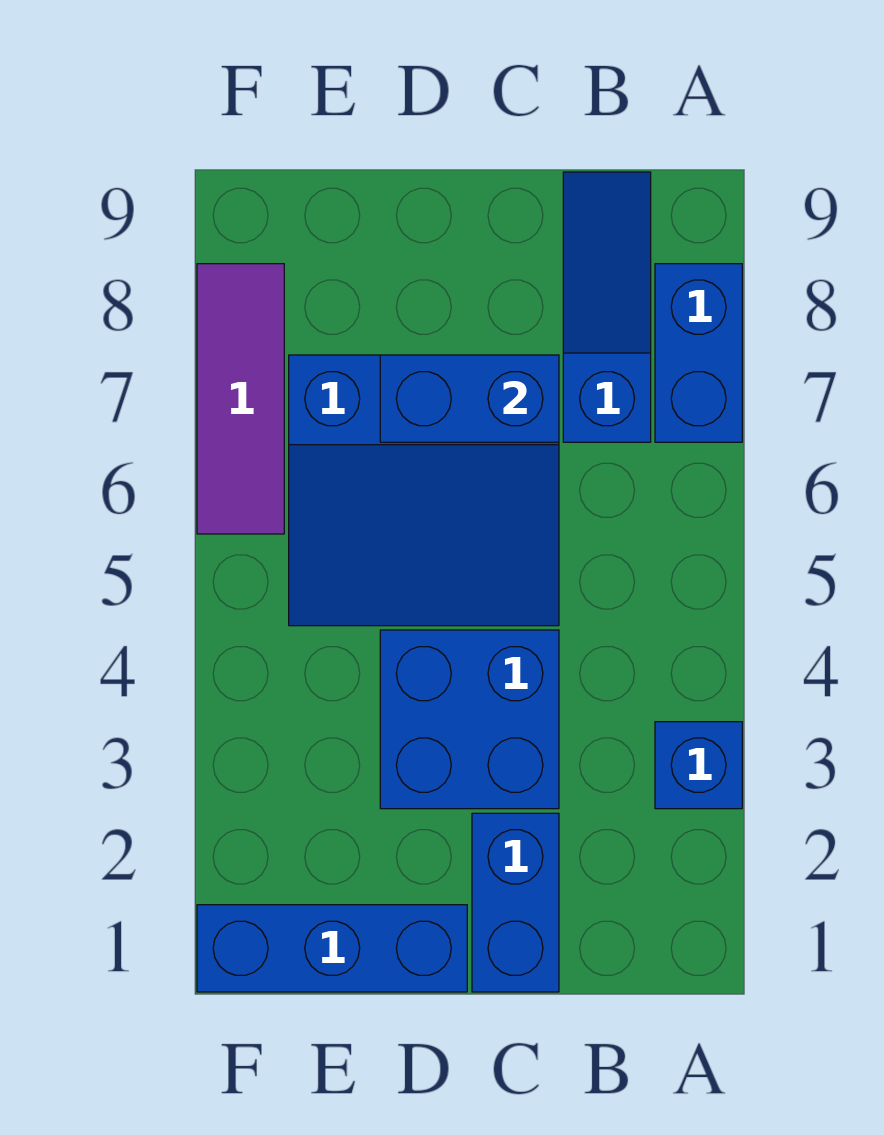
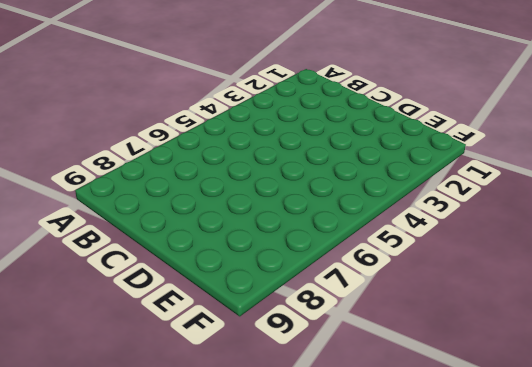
none -> blue brick A3 level 1
none -> blue brick A7:A8 level 1

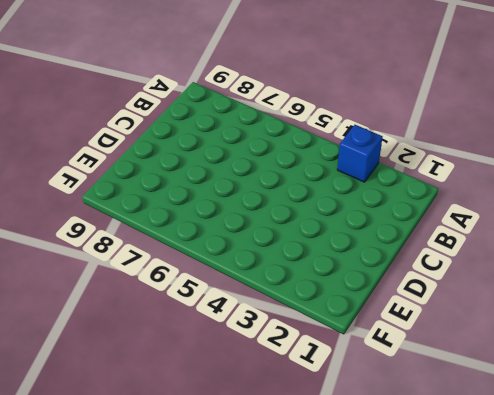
none -> blue brick A7:A8 level 1
none -> blue slope B7:B9 level 1 top 7

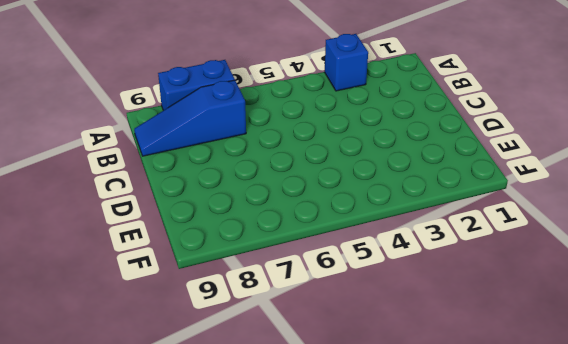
none -> blue brick C1:C2 level 1
none -> blue brick C3:D4 level 1

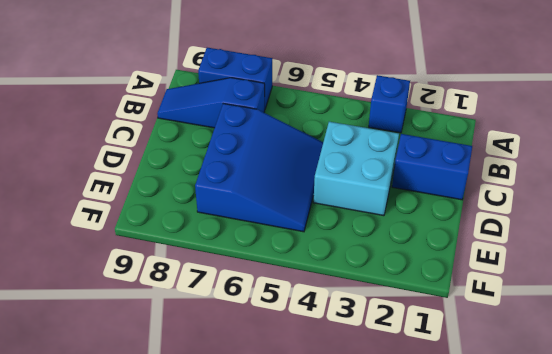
cyan brick C3:D4 level 1 -> blue brick C3:D4 level 1
none -> blue brick D1:F1 level 1
none -> purple tile F6:F8 level 1

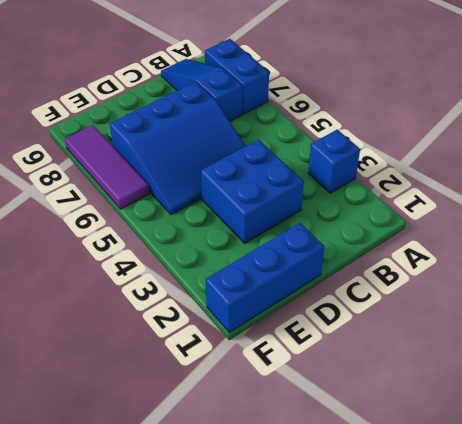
none -> blue brick C1:C2 level 1
none -> blue brick C7:D7 level 2

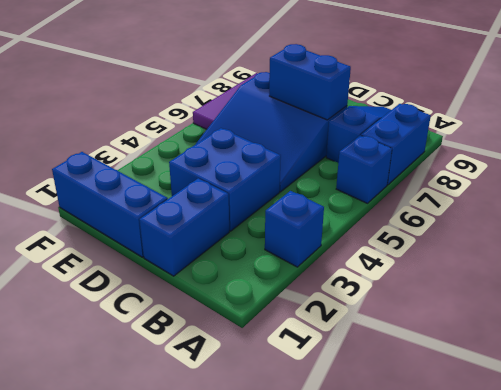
blue brick A6 level 1 -> none

